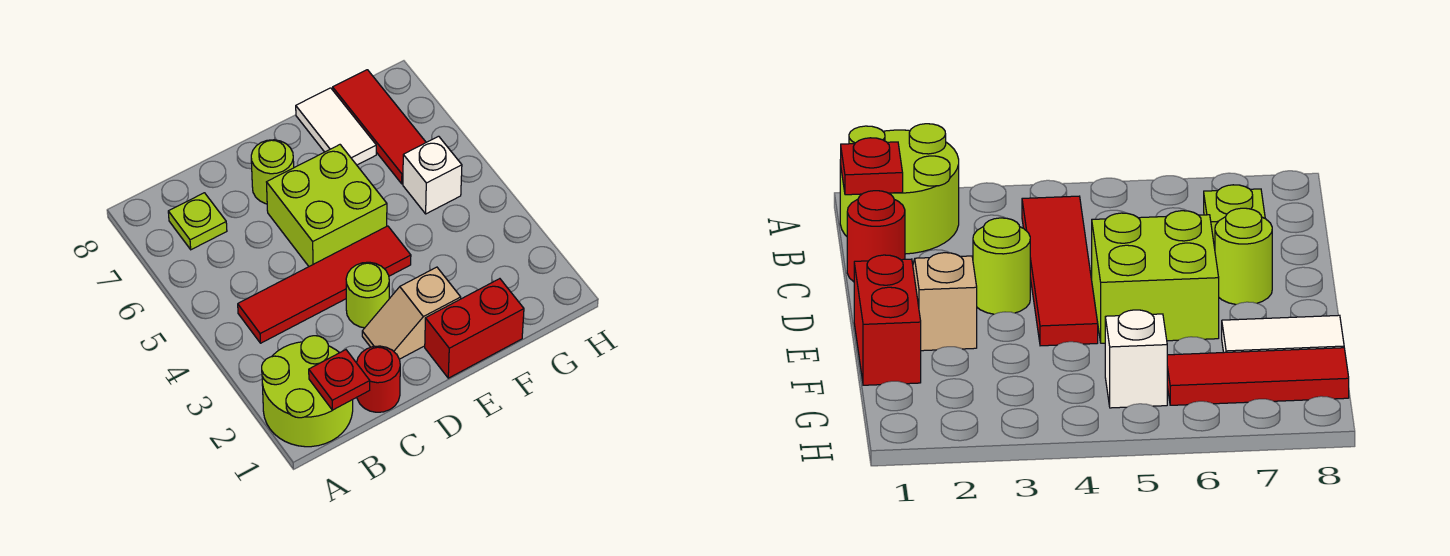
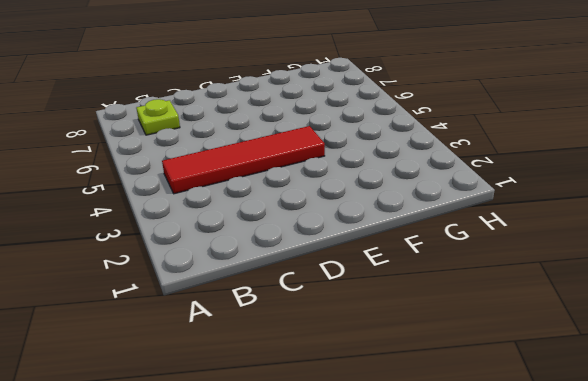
none -> lime round brick A1:B2 level 1
none -> red round brick C1 level 1
none -> tan slope D2:E2 level 1 top E

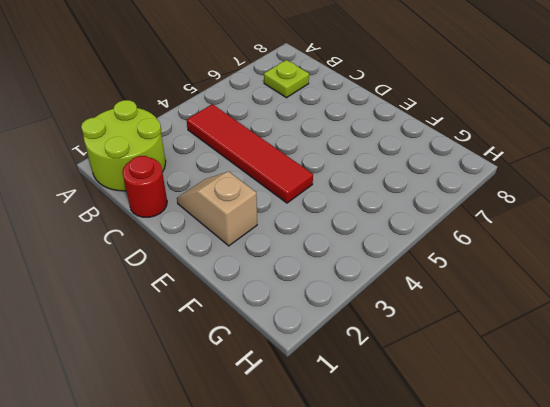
none -> lime round brick D3 level 1
none -> lime brick D5:E6 level 1
none -> lime round brick D7 level 1

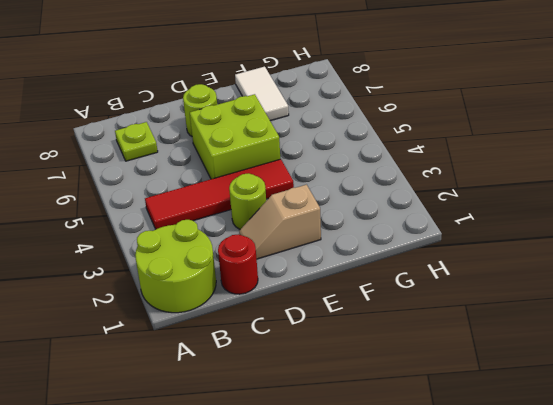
none -> red brick E1:F1 level 1
none -> white brick G5 level 1
none -> red tile G6:G8 level 1

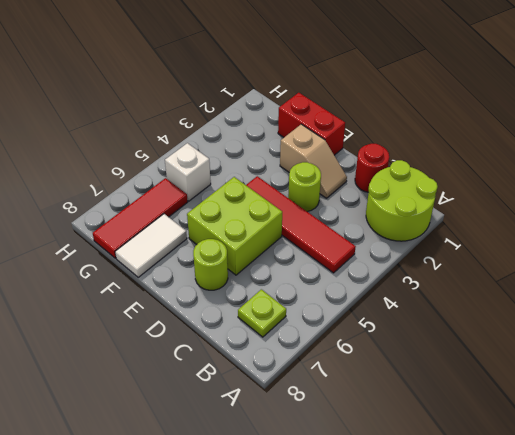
none -> red plate B1 level 2

